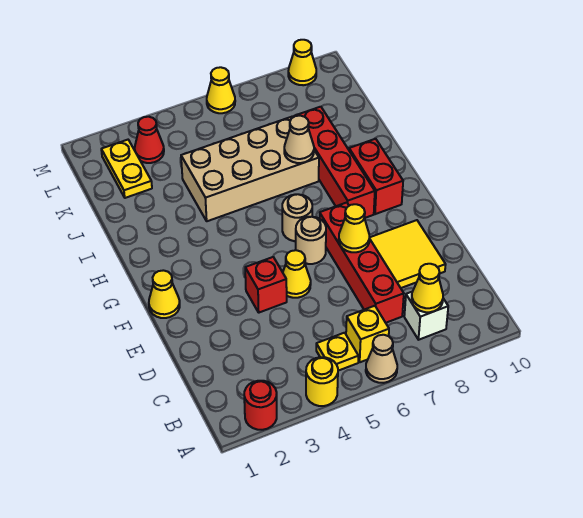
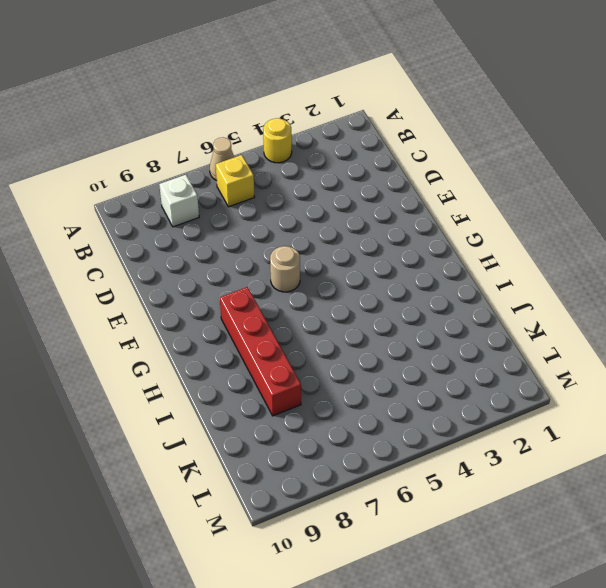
none -> red round brick A2 level 1
none -> yellow plate B5 level 1
none -> red brick C7:F7 level 1

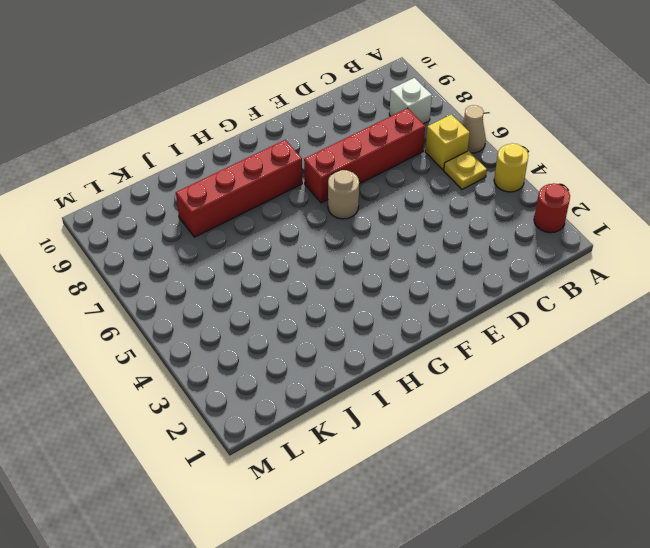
none -> yellow tile D8:E9 level 1
none -> red brick E4 level 1
none -> yellow cone E5 level 1

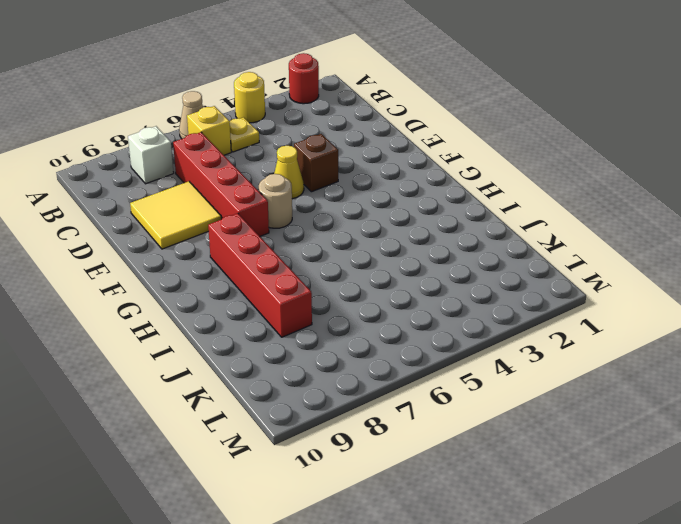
brown brick E4 level 1 -> red brick E4 level 1
none -> yellow cone F1 level 1
none -> tan round brick G6 level 1
none -> red brick G9:H9 level 1

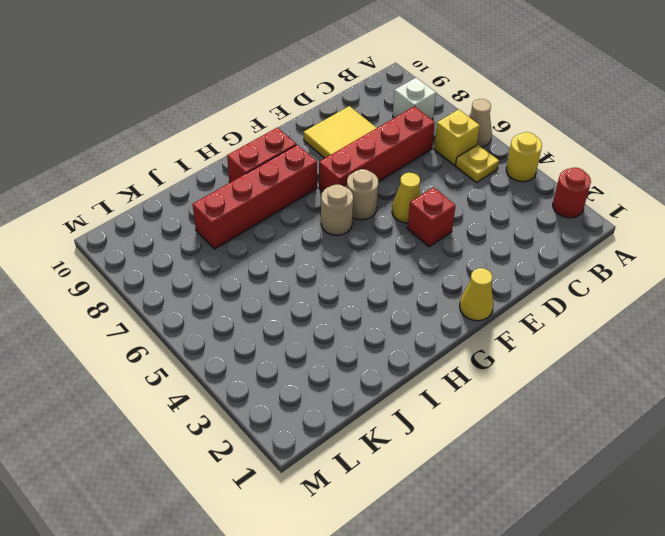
none -> tan brick I4:J7 level 1
none -> yellow plate K2:L2 level 1
none -> red cone L3 level 1

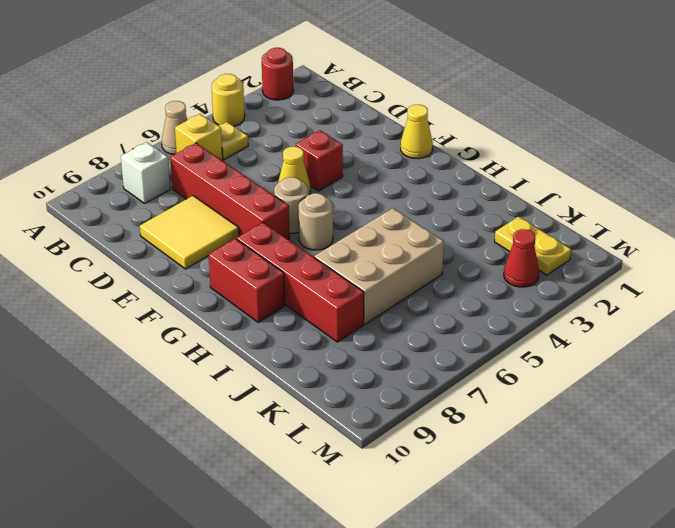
tan brick I5:J7 level 1 -> tan brick I4:J7 level 1
none -> yellow cone M6 level 1
none -> yellow cone M9 level 1
none -> yellow cone B8 level 2

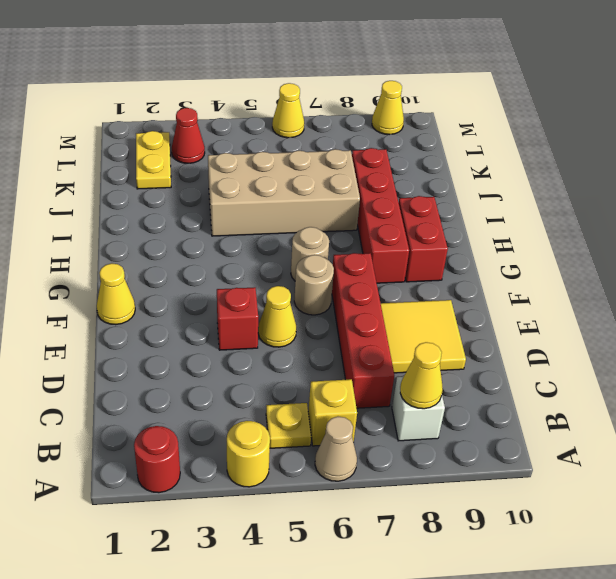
none -> yellow cone E7 level 2
none -> tan cone I7 level 2

